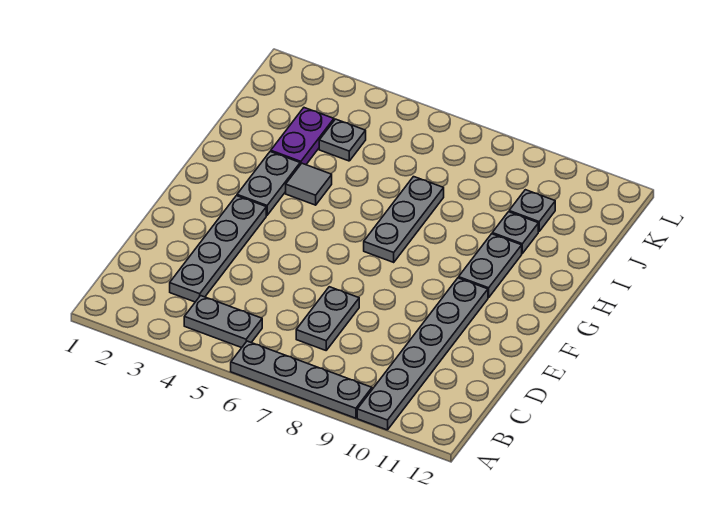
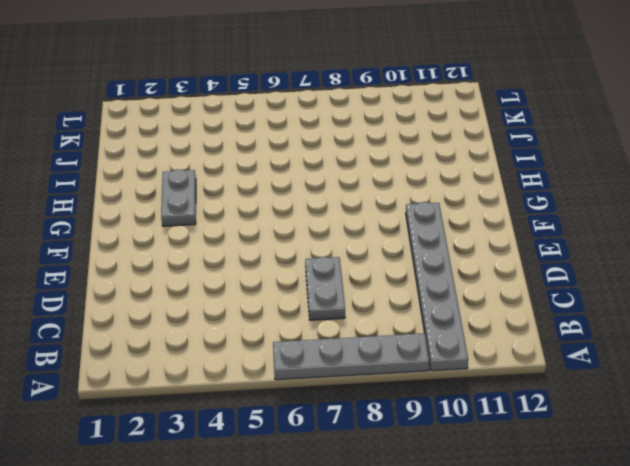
none -> grey plate B4:B5 level 1
none -> grey plate C3:F3 level 1
none -> grey plate G7:I7 level 1

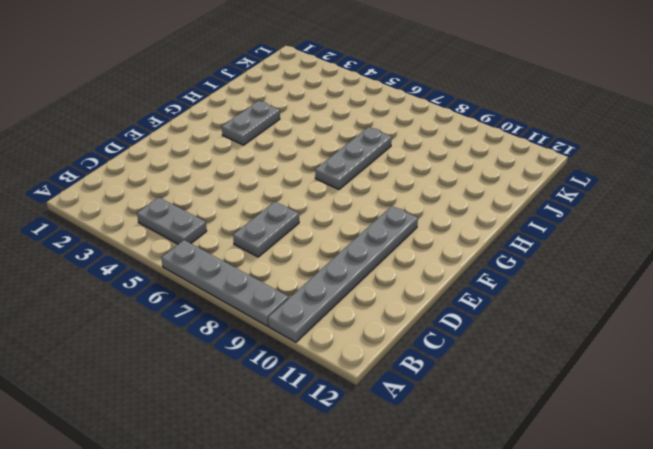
none -> grey plate C3:F3 level 1
none -> grey plate G10:H10 level 1
none -> grey tile H4 level 1

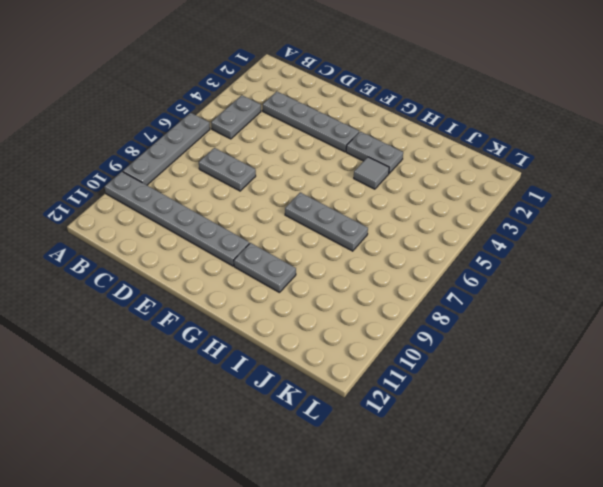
none -> purple plate I3:J3 level 1
none -> grey plate I10 level 1
none -> grey plate J4 level 1

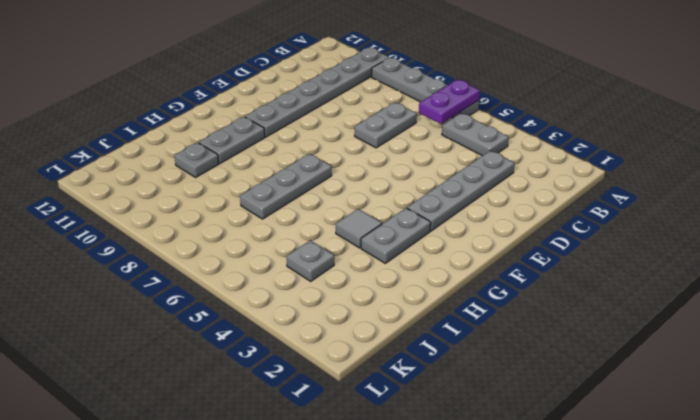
purple plate A6:B6 level 2 -> purple plate I3:J3 level 1
none -> grey plate J10 level 1

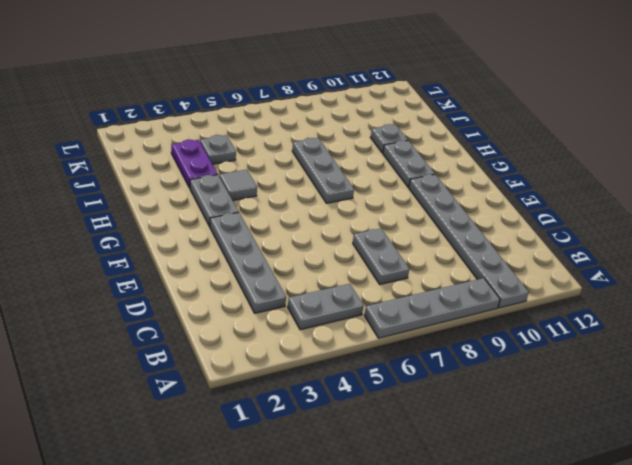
none -> grey plate J10 level 1

